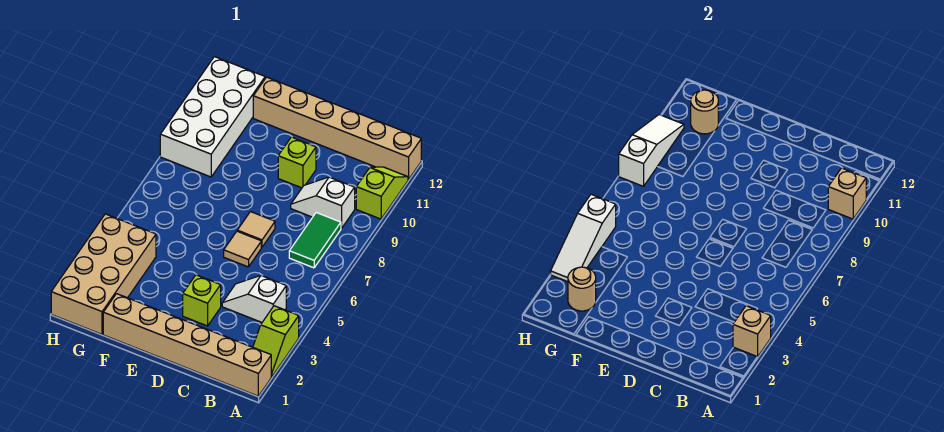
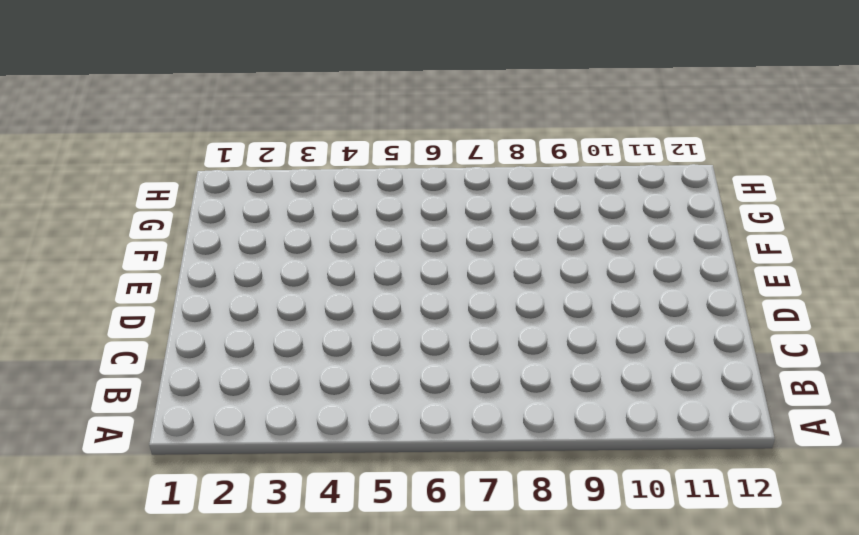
none -> tan brick A1:F1 level 1
none -> lime slope A2:A3 level 1 top 3
none -> lime slope A10:A11 level 1 top 10

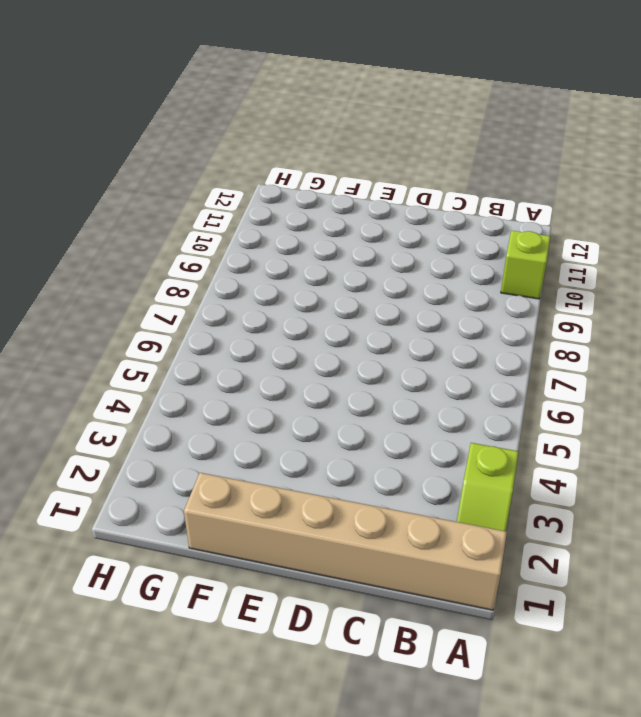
none -> tan brick A12:F12 level 1
none -> white slope B4:C4 level 1 top B
none -> green tile B7:B8 level 1

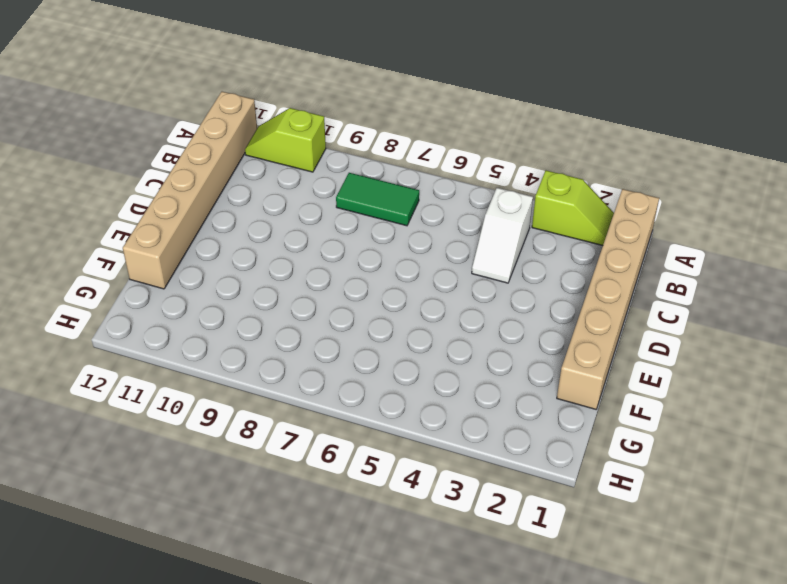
none -> white slope B9:C9 level 1 top B
none -> lime brick D3 level 1
none -> tan tile D6 level 1

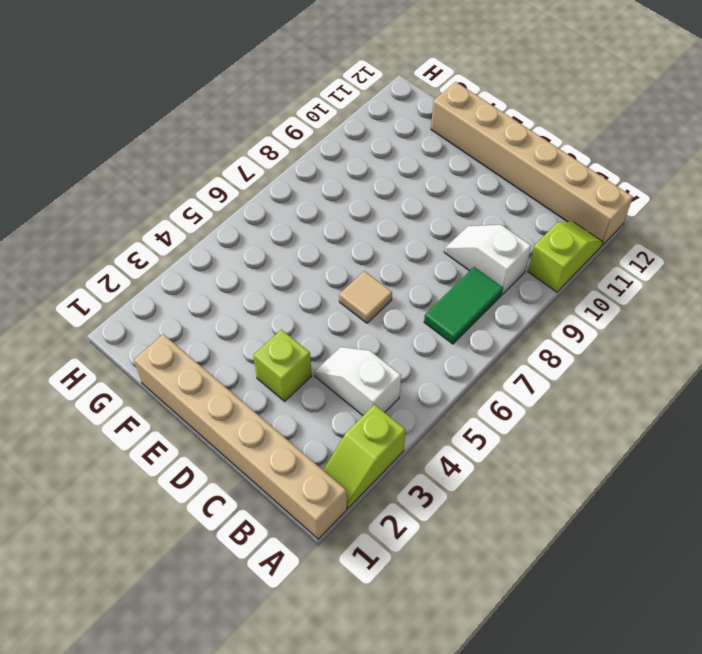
none -> tan tile D7 level 1
none -> lime brick D10 level 1
none -> tan brick G1:H4 level 1

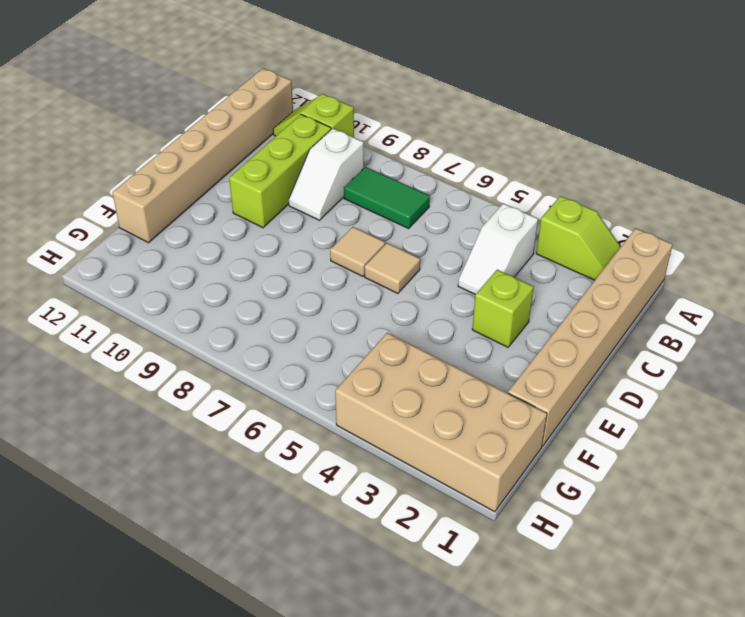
lime brick B10:D10 level 1 -> lime brick D10 level 1
none -> white brick G9:H12 level 1
none -> tan brick A3 level 2
none -> tan brick A10 level 2

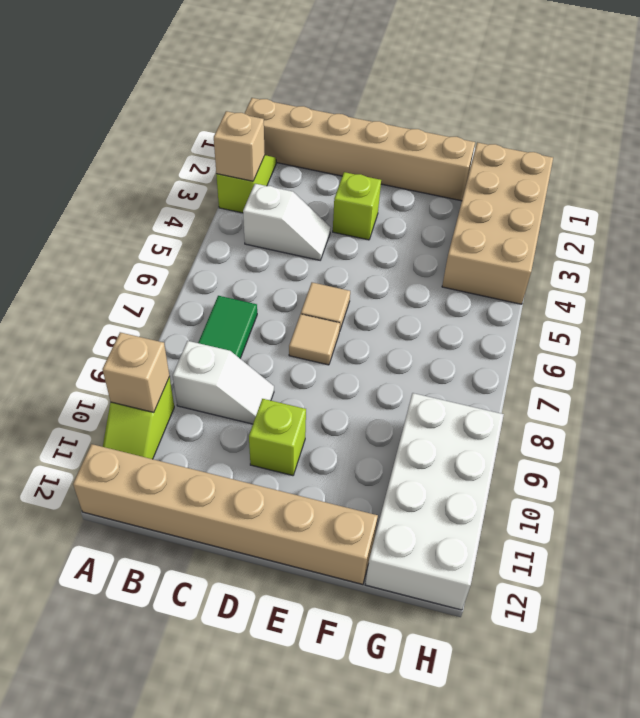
none -> tan round brick G2 level 2
none -> tan round brick G11 level 2
none -> white slope H3:H5 level 2 top 5

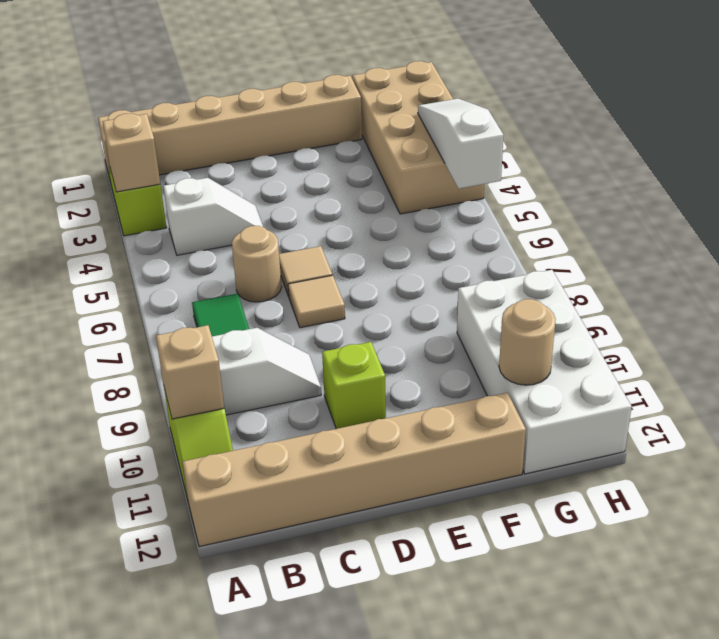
tan round brick C6 level 1 -> tan round brick G2 level 2
none -> lime brick D3 level 1
none -> white slope H8:H10 level 2 top 8

